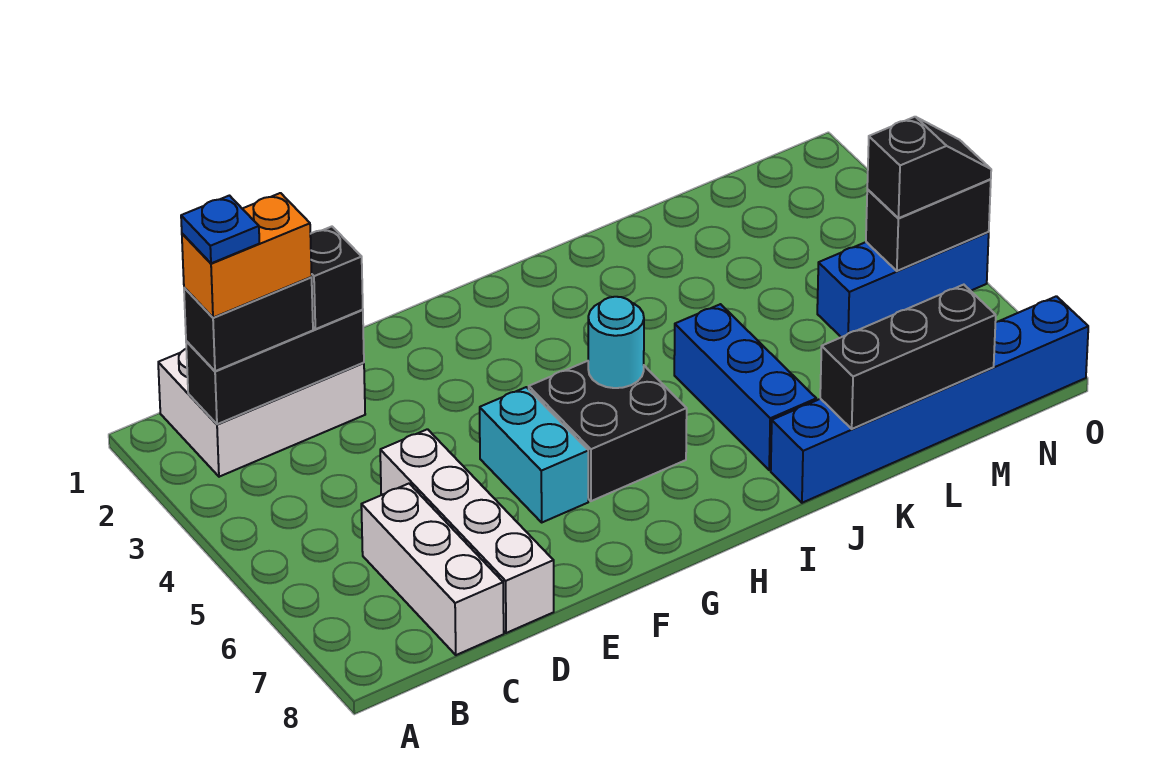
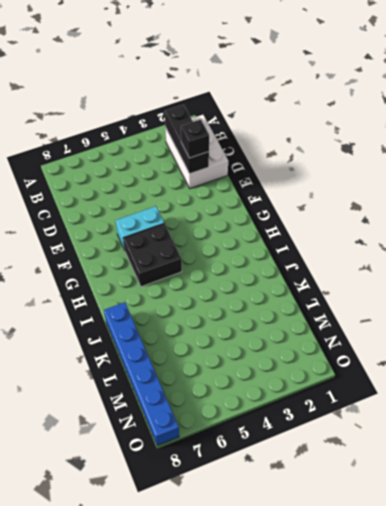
none -> white brick C6:C8 level 1
none -> white brick D5:D8 level 1
none -> blue brick J5:J7 level 1

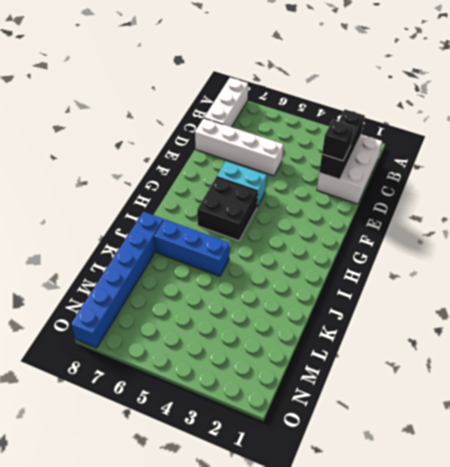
white brick A8:C8 level 1 -> white brick C6:C8 level 1
none -> blue brick M5:O5 level 1
none -> cyan round brick H5 level 2
none -> black brick K8:M8 level 2

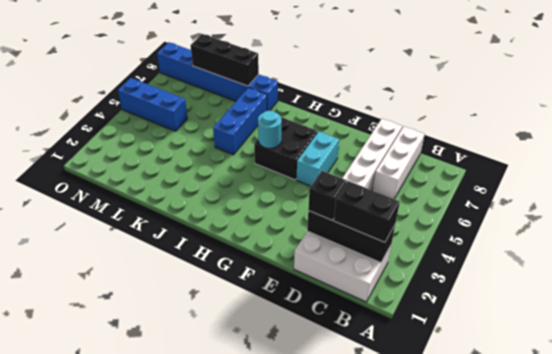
none -> black brick N5:O5 level 2
none -> black slope N5:O5 level 3 top N
none -> orange brick B2:C2 level 4

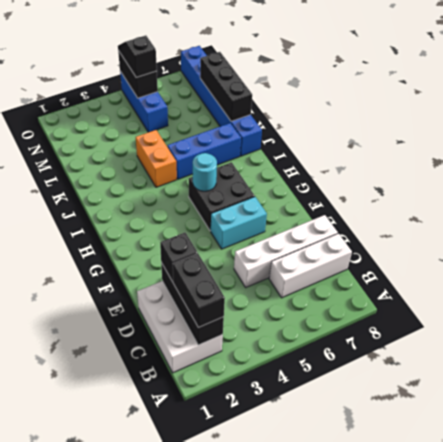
orange brick J4:K4 level 1 -> orange brick B2:C2 level 4
none -> blue plate B2 level 5

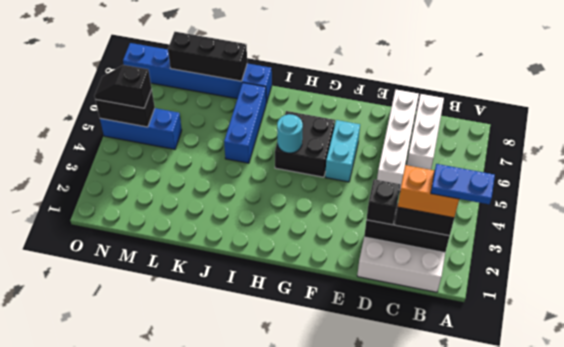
blue plate A2:B2 level 5 -> blue plate B2 level 5

